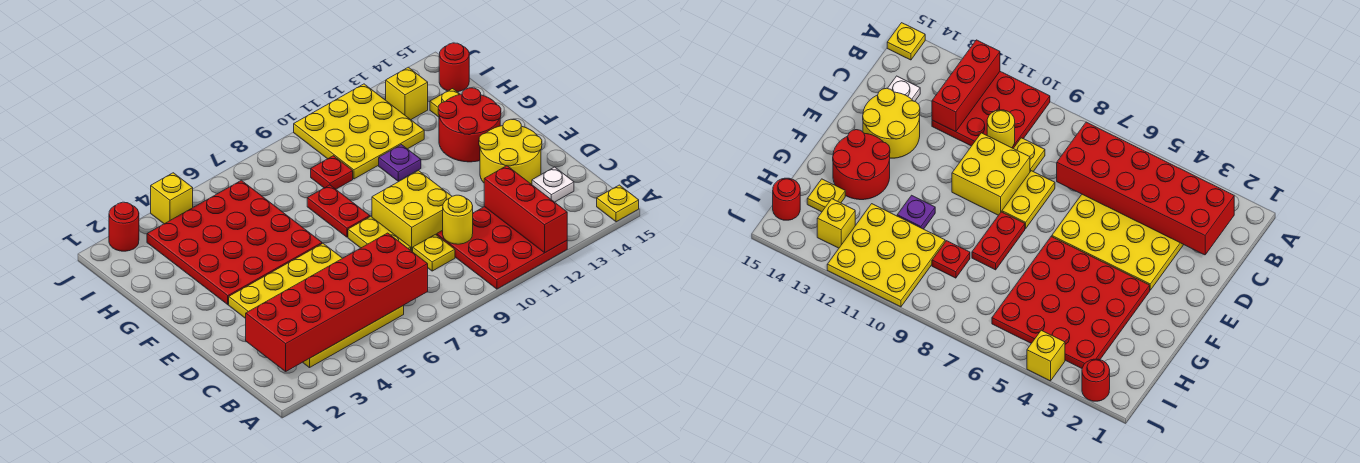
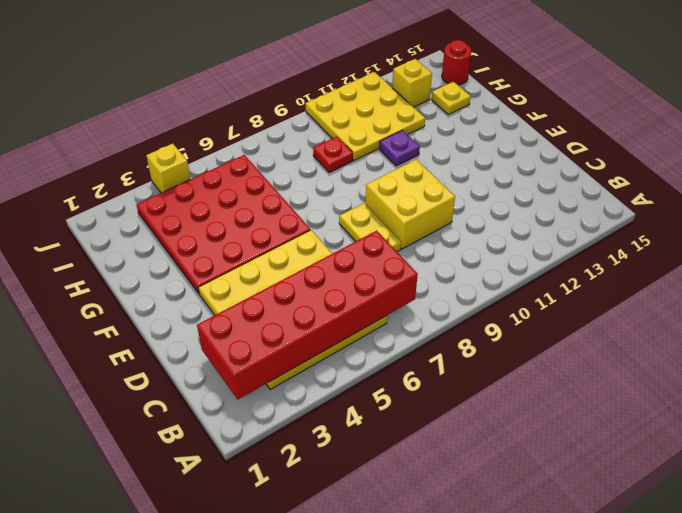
none -> red plate A10:C12 level 1
none -> yellow plate A15 level 1
none -> yellow plate C9 level 1

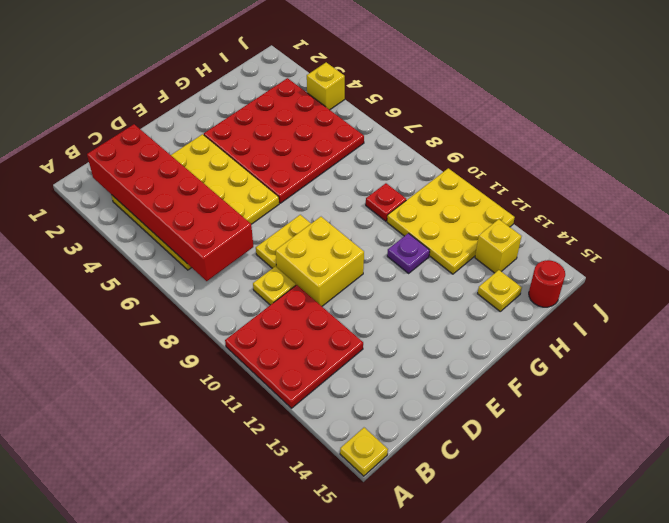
none -> white plate C14 level 1
none -> yellow round brick D13:E14 level 1
none -> red plate F8:G8 level 1

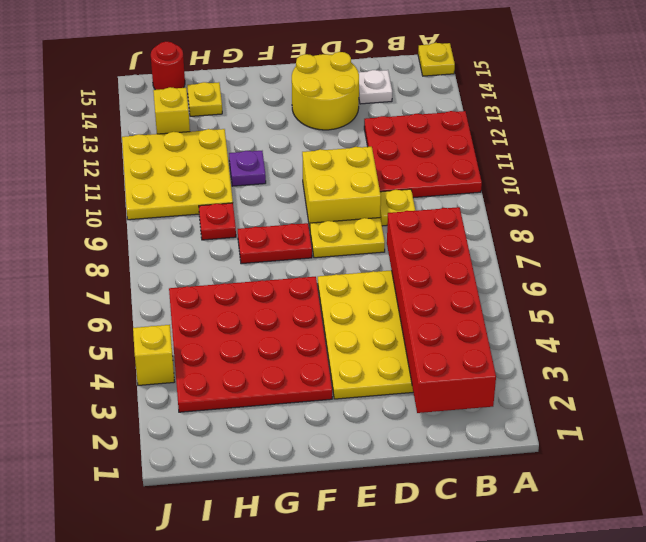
none -> red round brick F13:G14 level 1
none -> red round brick J2 level 1
none -> red brick A12:C12 level 2

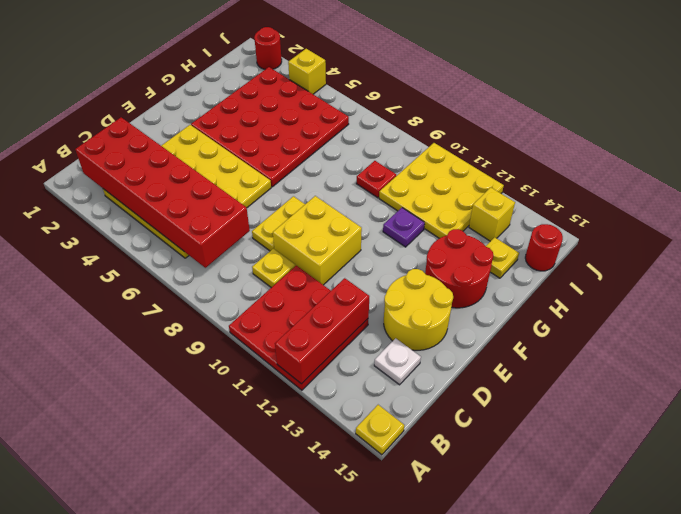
none -> red plate F8:G8 level 1
none -> yellow round brick C10 level 2

